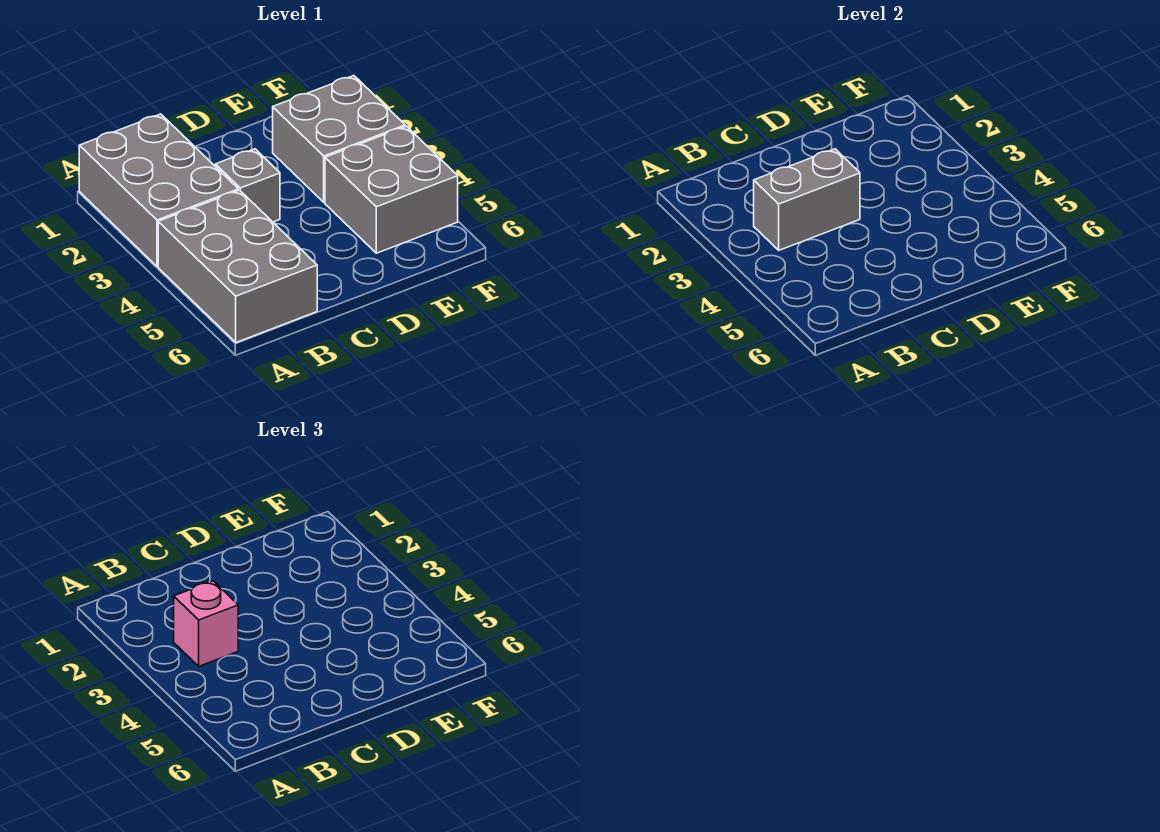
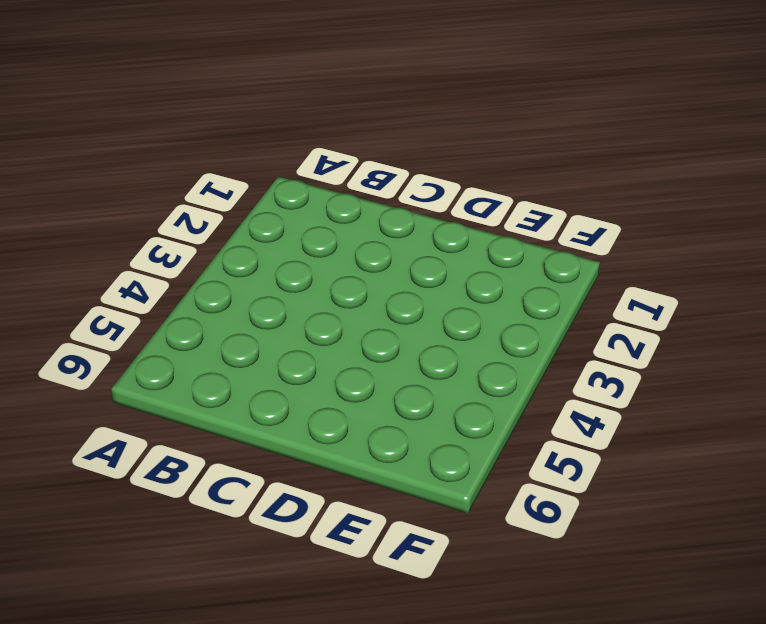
none -> grey brick A1:B3 level 1
none -> grey brick A4:B6 level 1

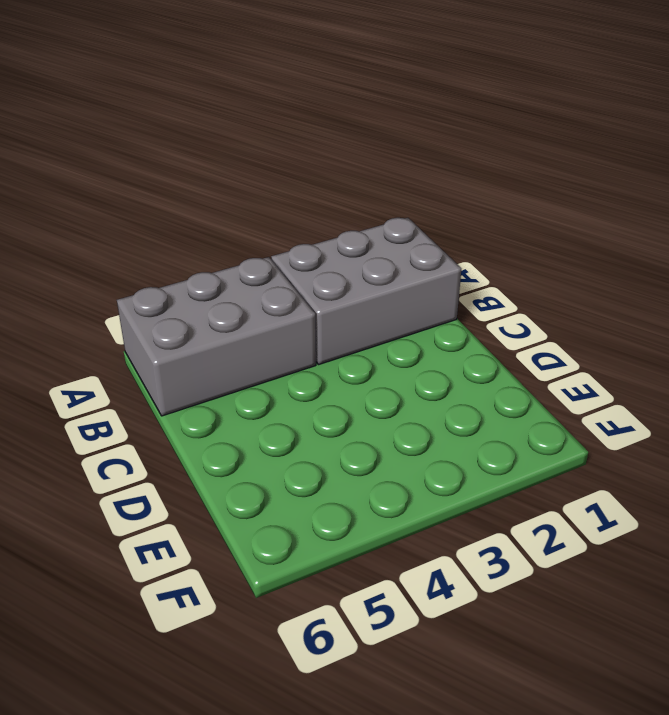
none -> grey brick C3 level 1
none -> grey brick E2:F3 level 1

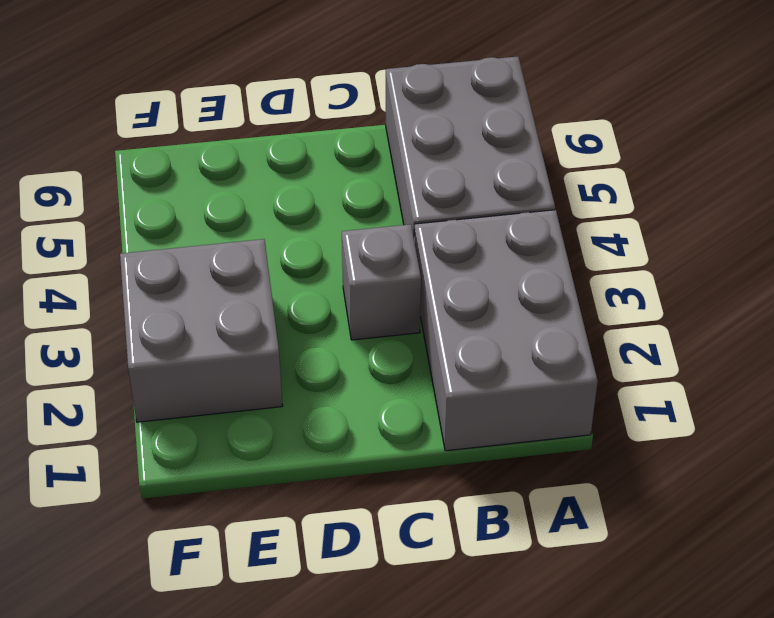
none -> grey brick E4:F5 level 1
none -> grey brick B3:C3 level 2

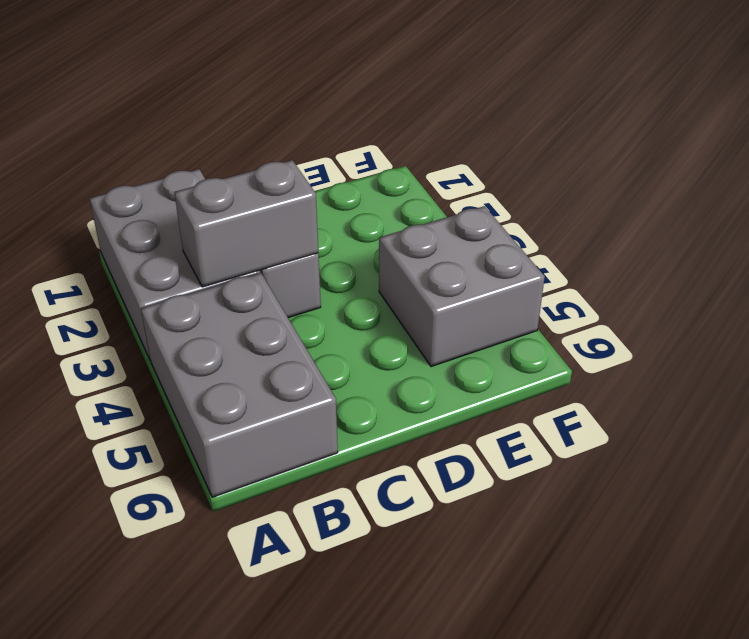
none -> grey brick E2:F3 level 1
none -> pink brick B3 level 3

